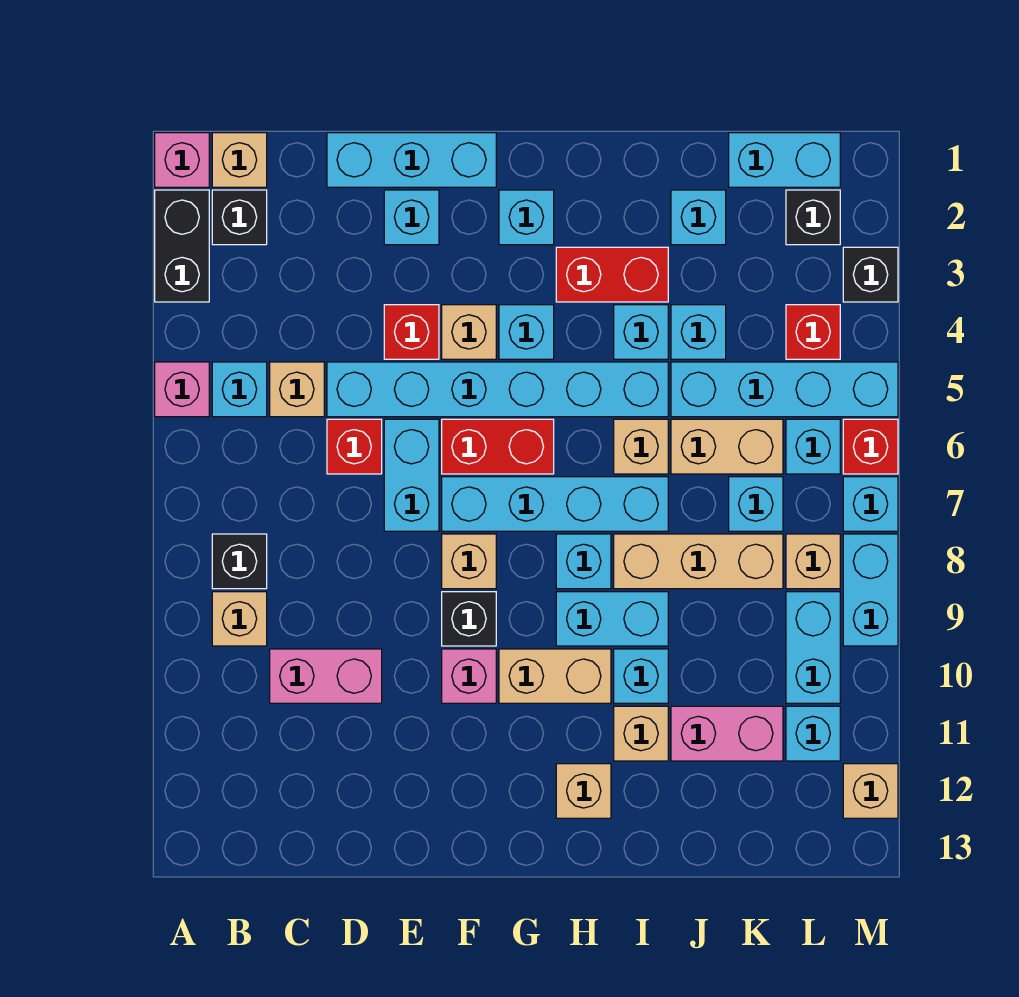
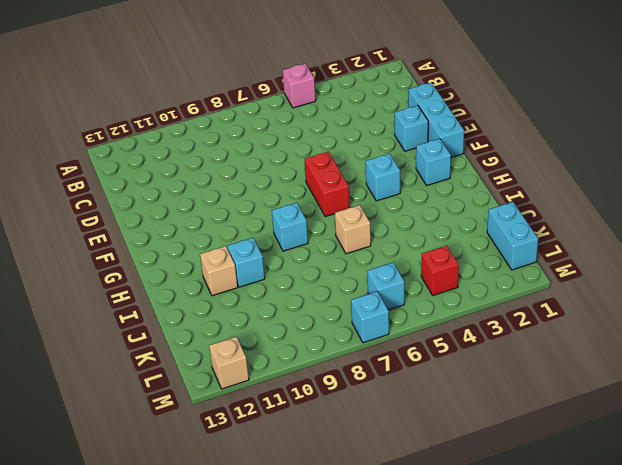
none -> pink brick A1 level 1
none -> black brick A2:A3 level 1
none -> tan brick B1 level 1
none -> black brick B2 level 1

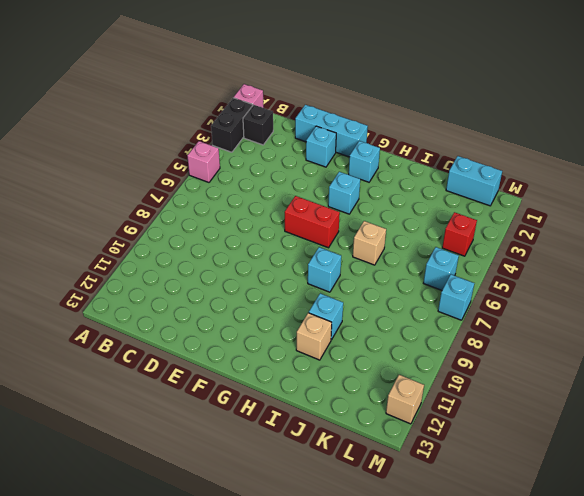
none -> tan brick B1 level 1
none -> cyan brick B5 level 1
none -> black brick B8 level 1
none -> tan brick B9 level 1

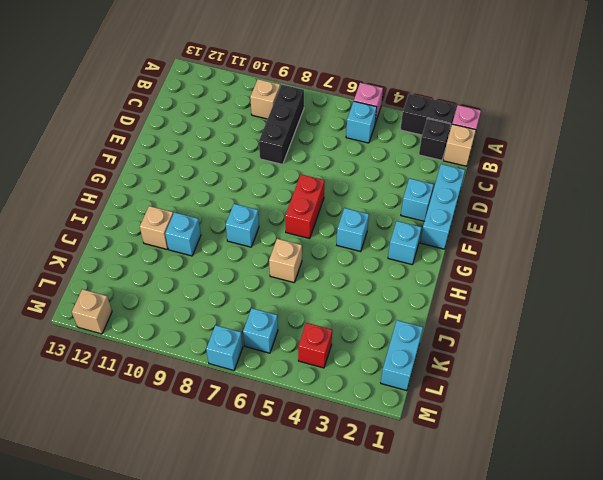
black brick B8:D8 level 1 -> black brick B8 level 1
none -> tan brick C5 level 1
none -> pink brick C10:D10 level 1
none -> cyan brick D5:I5 level 1
none -> red brick D6 level 1

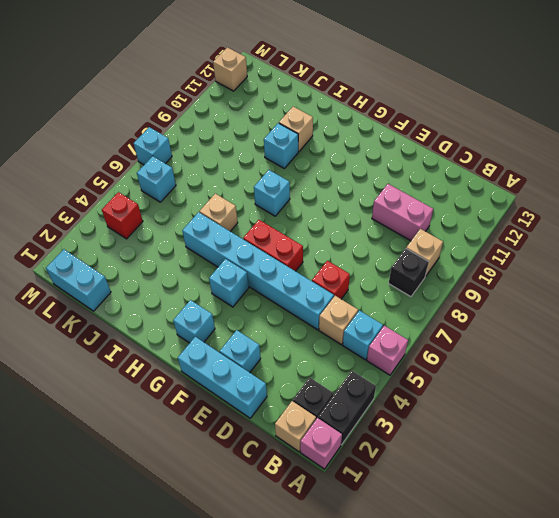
none -> red brick E4 level 1
none -> cyan brick E6:E7 level 1
none -> tan brick F4 level 1
none -> cyan brick F7:I7 level 1

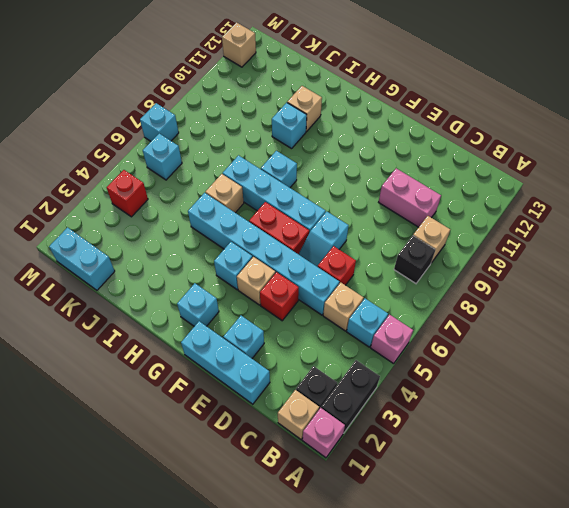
cyan slope E6:E7 level 1 top 7 -> cyan brick E6:E7 level 1
none -> tan brick F8 level 1
none -> black brick F9 level 1
none -> pink brick F10 level 1
none -> tan brick G10:H10 level 1

